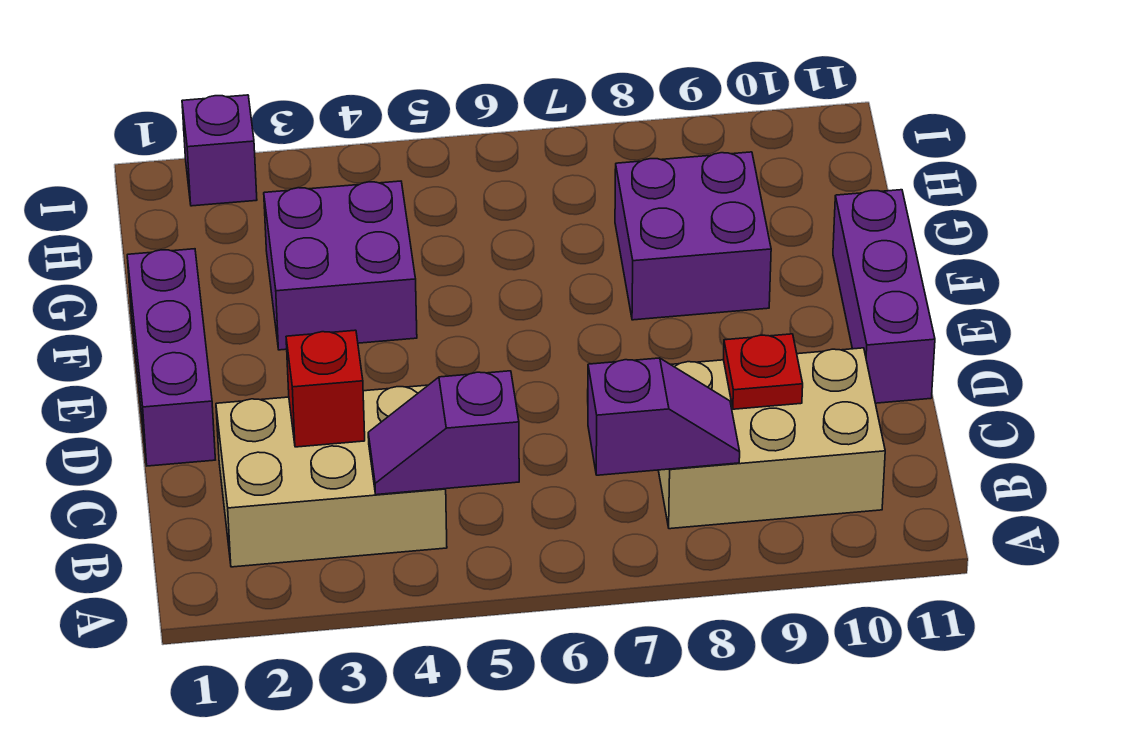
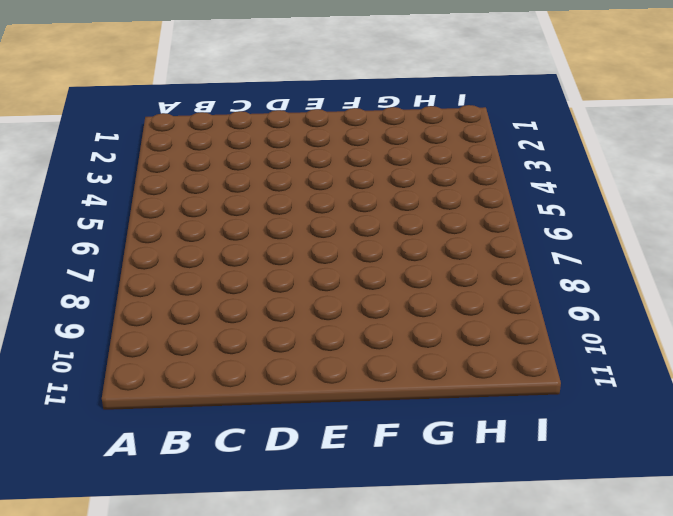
none -> tan brick B2:C4 level 1
none -> tan brick B8:C10 level 1

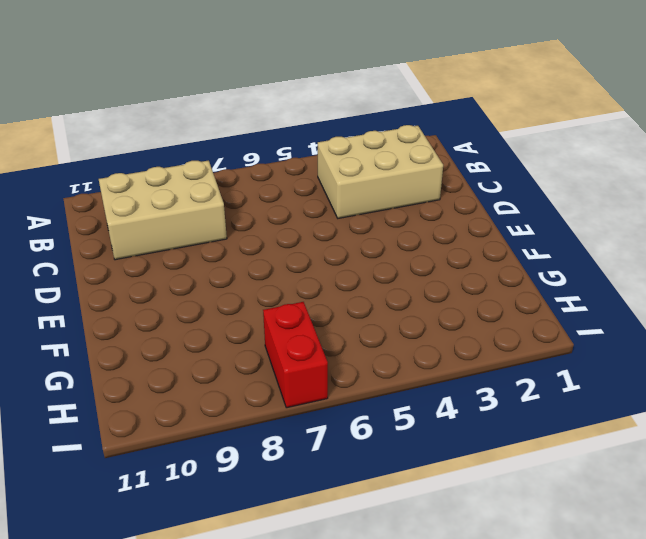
red brick H7:I7 level 1 -> none
none -> purple brick D1:F1 level 1
none -> purple brick D11:F11 level 1

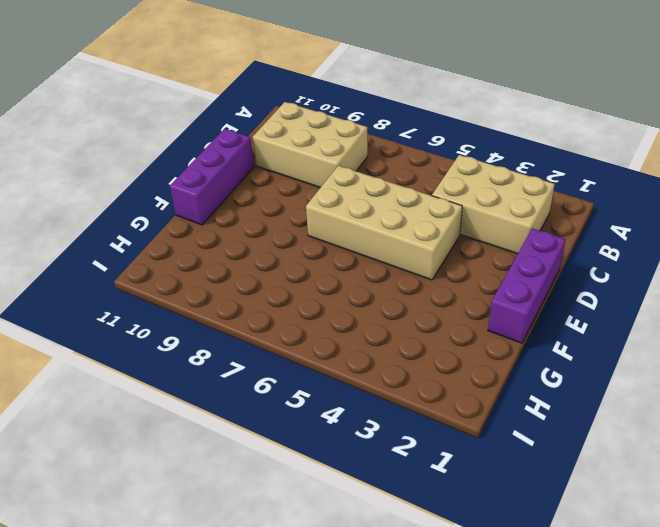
tan brick D4:E7 level 1 -> none
none -> purple brick F3:G4 level 1
none -> purple brick F8:G9 level 1

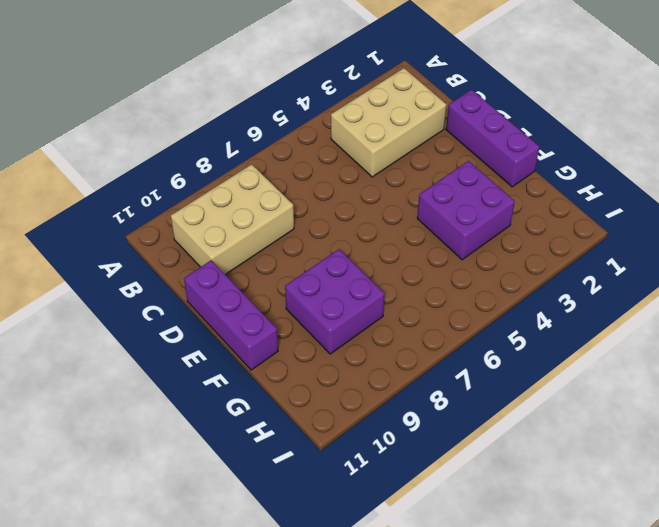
none -> purple brick I2 level 1
none -> purple slope B4:B5 level 2 top 5

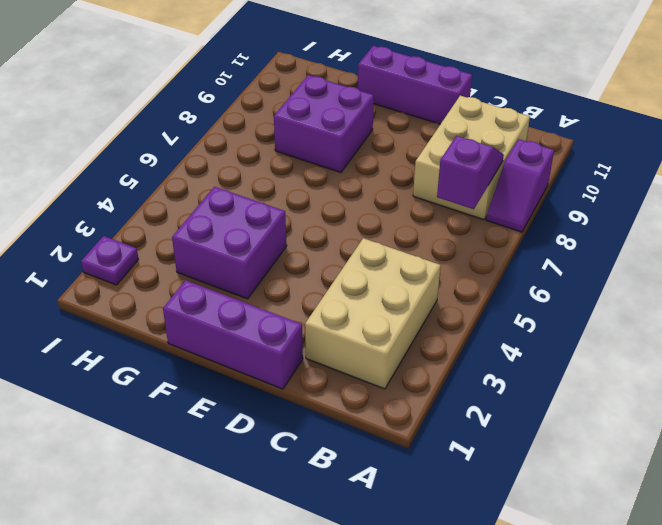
purple slope A8:A9 level 1 top 9 -> purple slope B4:B5 level 2 top 5
purple plate I2 level 1 -> purple brick I2 level 1
none -> red brick C3 level 2
none -> red plate C9 level 2

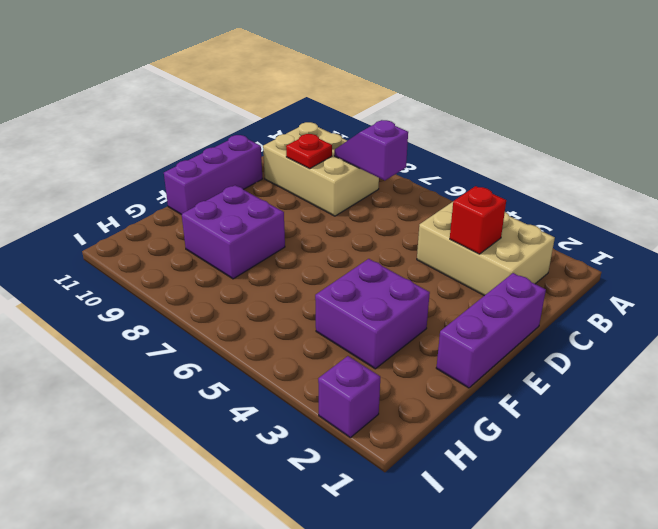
none -> purple slope B4:B5 level 2 top 5

